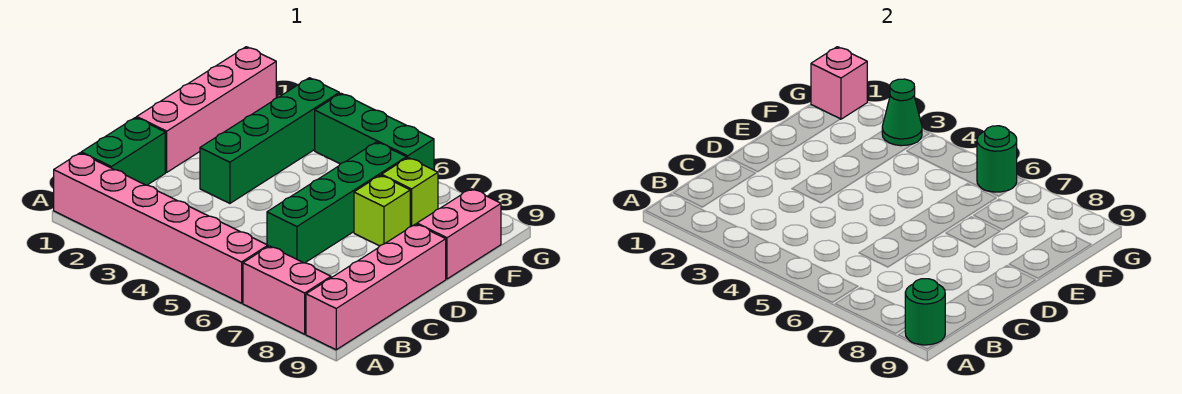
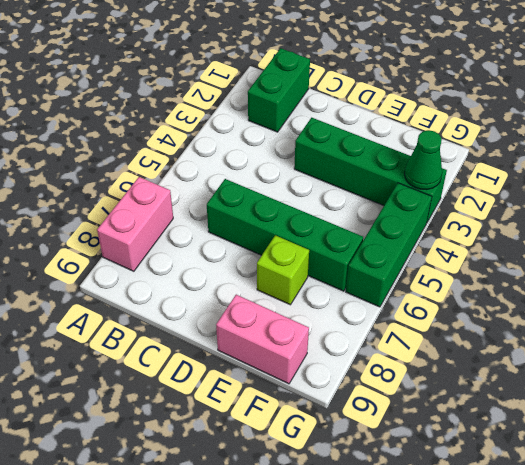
green brick B1:B2 level 1 -> green brick B1:C1 level 1
none -> pink brick A1:A6 level 1
none -> pink brick A9:D9 level 1
none -> pink brick D1:G1 level 1

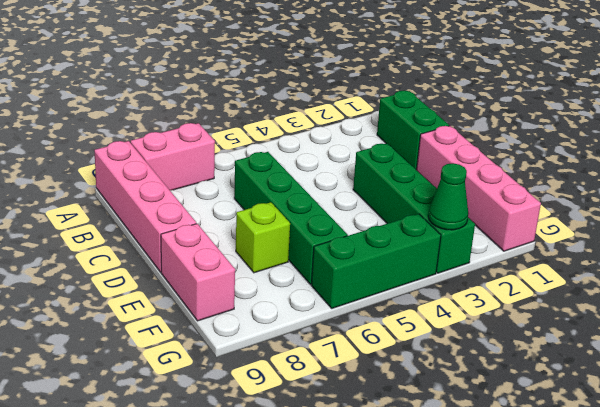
none -> pink brick A1:A6 level 1
none -> lime brick F7 level 1
none -> green round brick A9 level 2

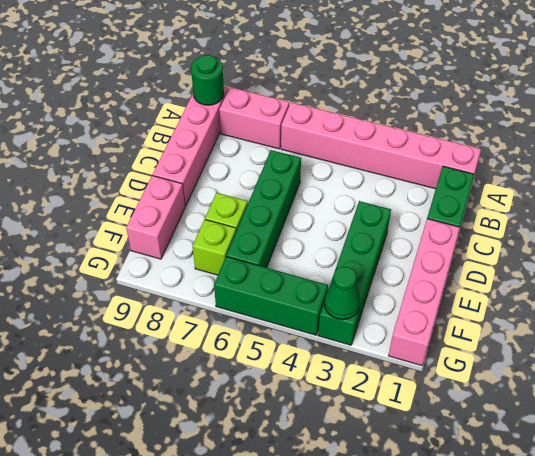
none -> pink brick G1 level 2
none -> green round brick G6 level 2

